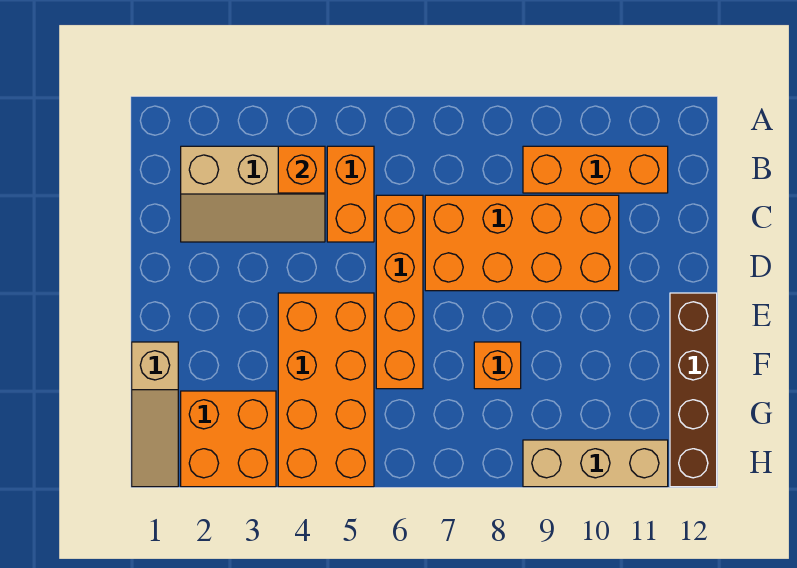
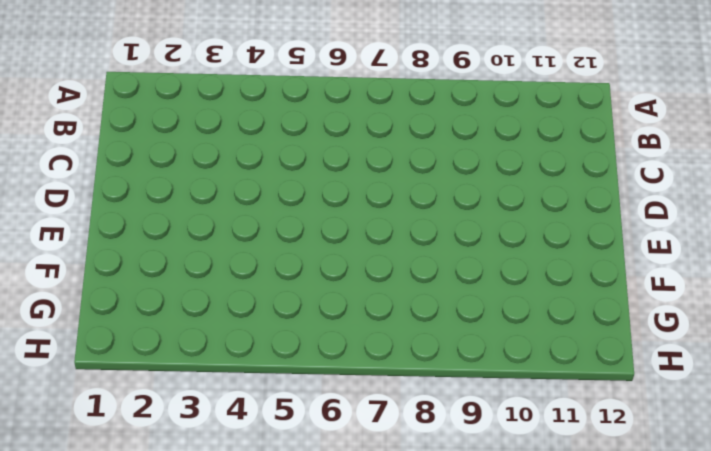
none -> tan slope B2:C4 level 1 top B
none -> orange brick B5:C5 level 1
none -> orange brick B9:B11 level 1

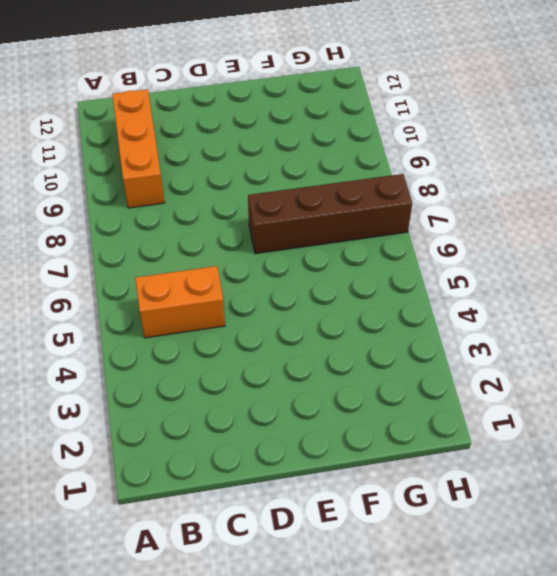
brown brick E7:H7 level 1 -> brown brick E12:H12 level 1
none -> tan slope B2:C4 level 1 top B
none -> orange brick C6:F6 level 1
none -> orange brick C7:D10 level 1

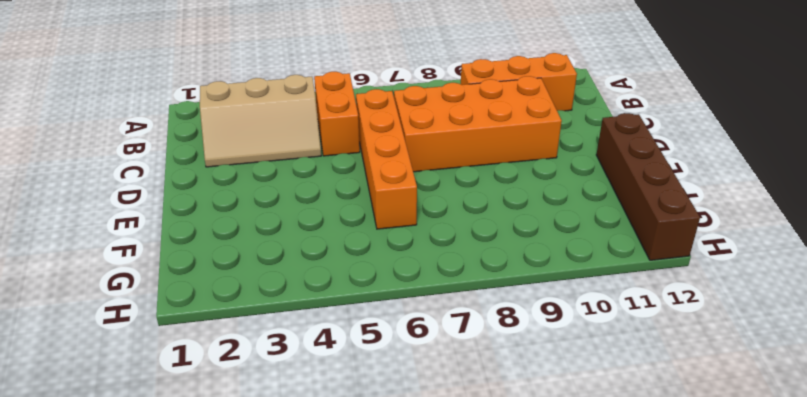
none -> orange brick E4:H5 level 1
none -> tan slope F1:H1 level 1 top F
none -> orange brick F8 level 1

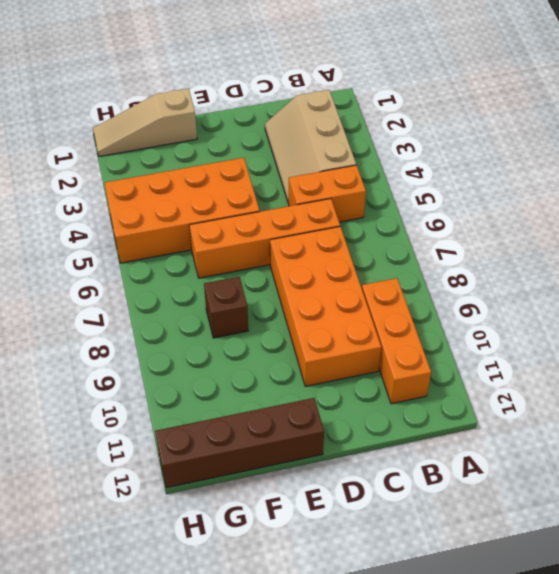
brown brick F8 level 1 -> orange brick F8 level 1
none -> orange brick G2:H3 level 1
none -> tan brick H9:H11 level 1
none -> orange brick B4 level 2

